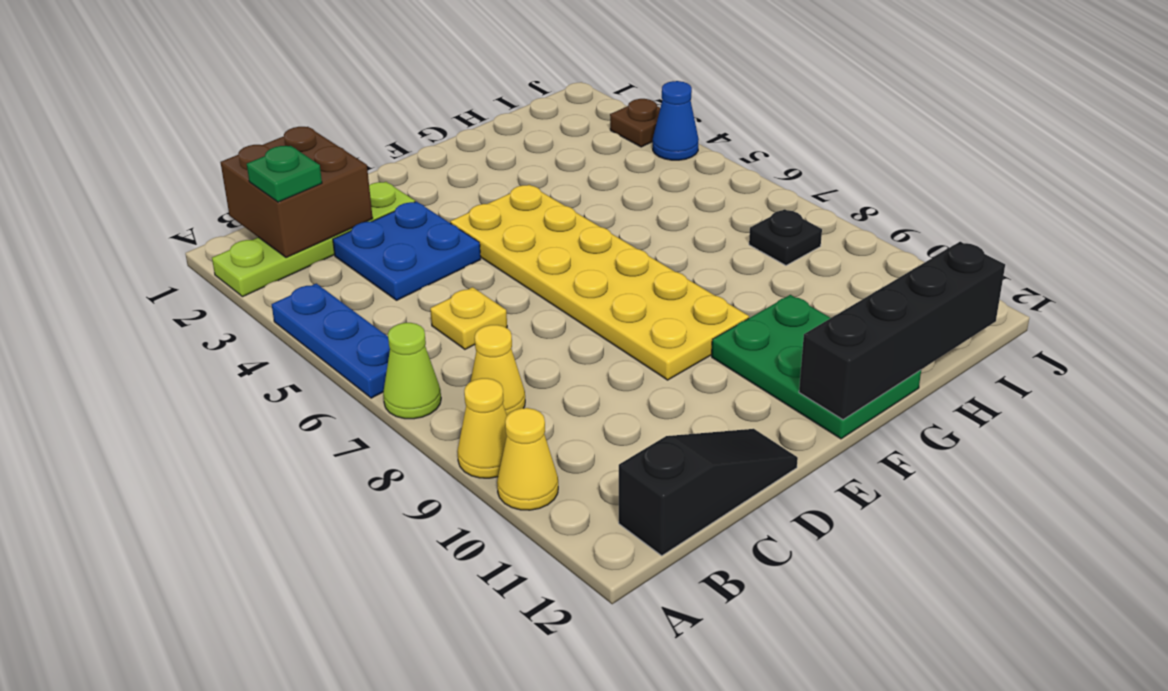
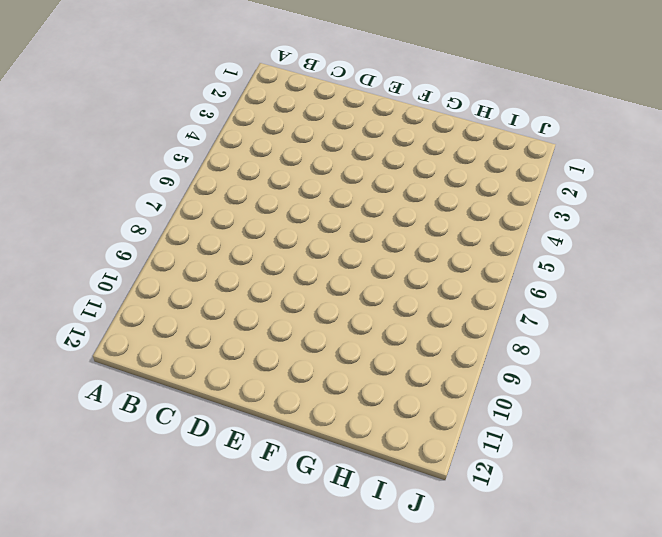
none -> lime plate A2:D2 level 1
none -> blue plate A4:A6 level 1
none -> lime cone A7 level 1

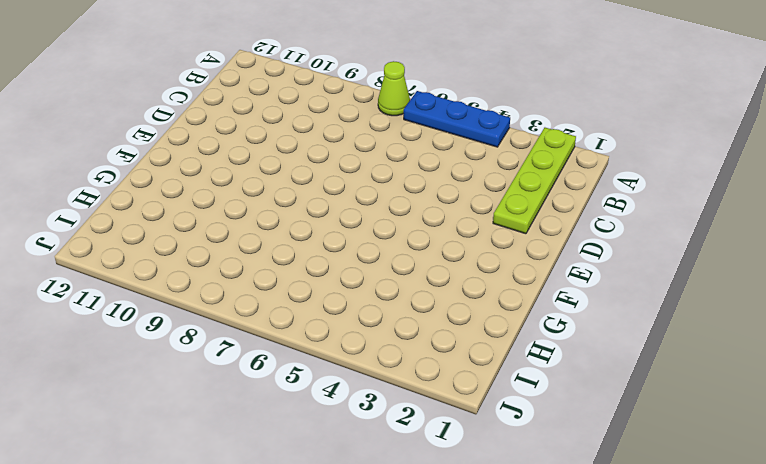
none -> yellow cone A9 level 1
none -> yellow cone A10 level 1
none -> yellow cone B8 level 1

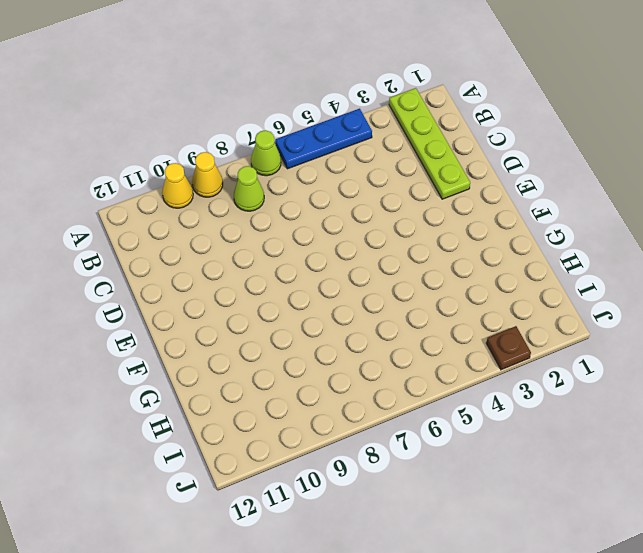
lime cone B8 level 1 -> yellow cone B8 level 1
none -> black slope B12:D12 level 1 top B
none -> blue plate C3:D4 level 1
none -> yellow plate C6 level 1

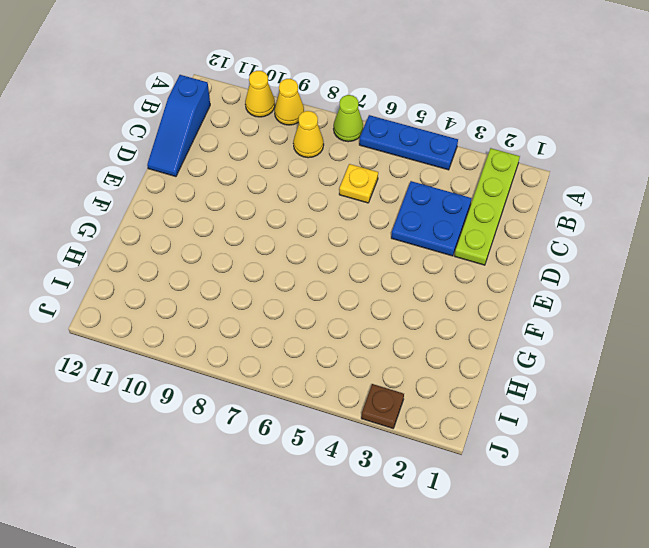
blue slope B12:D12 level 1 top B -> black slope B12:D12 level 1 top B
none -> yellow plate E4:F9 level 1
none -> green plate F10:G12 level 1
none -> black plate I8 level 1

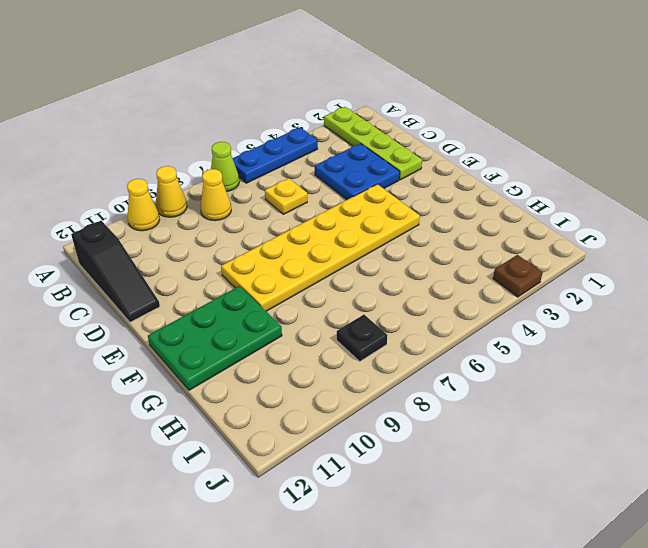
none -> blue cone J4 level 1
none -> brown brick B1:C2 level 2
none -> black brick F12:I12 level 2

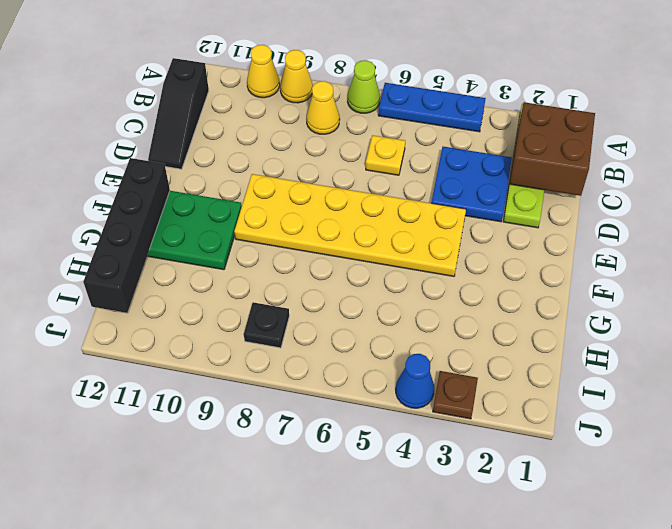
none -> green plate B2 level 3

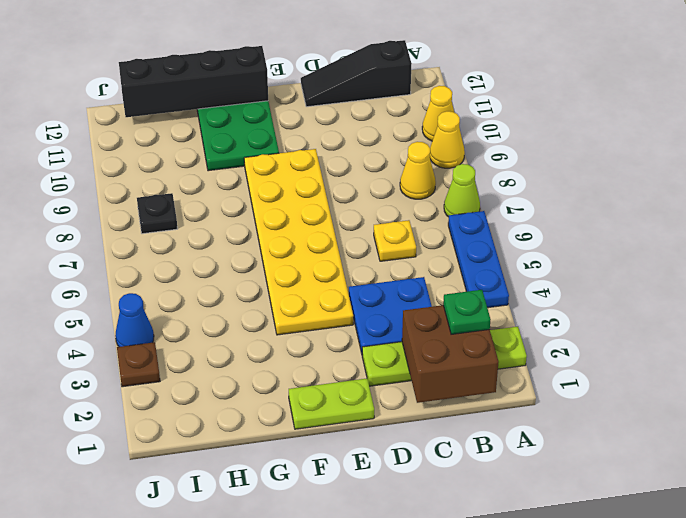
lime plate E1:F1 level 1 -> none

